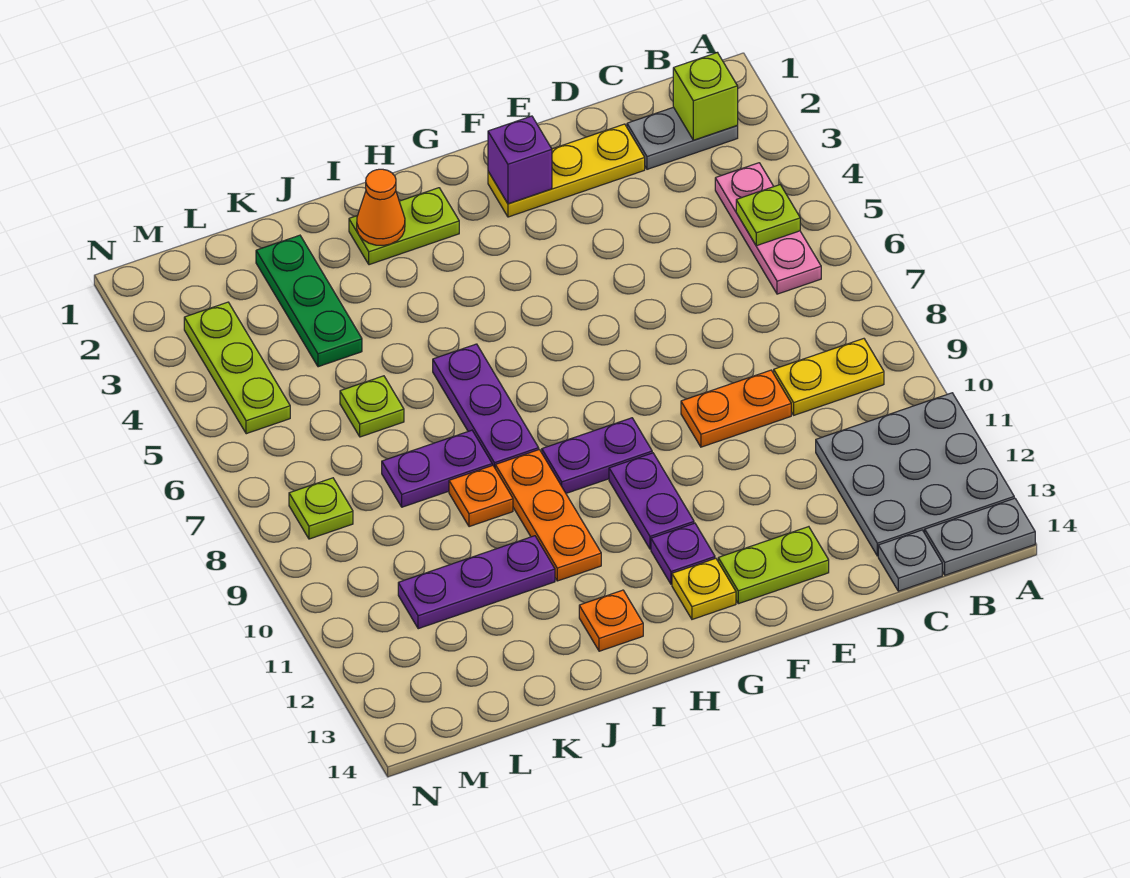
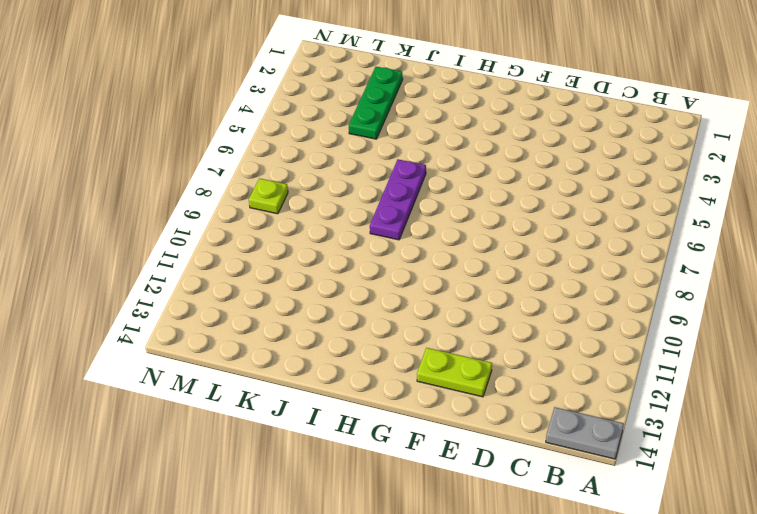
none -> grey plate A11:C13 level 1
none -> grey plate B2:C2 level 1
none -> pink plate B4:B6 level 1

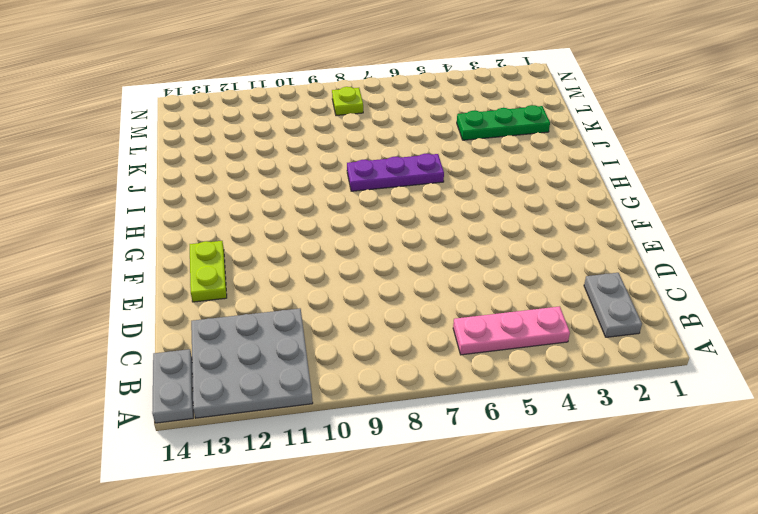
none -> yellow plate B9:C9 level 1
none -> grey plate C14 level 1
none -> yellow plate D2:F2 level 1

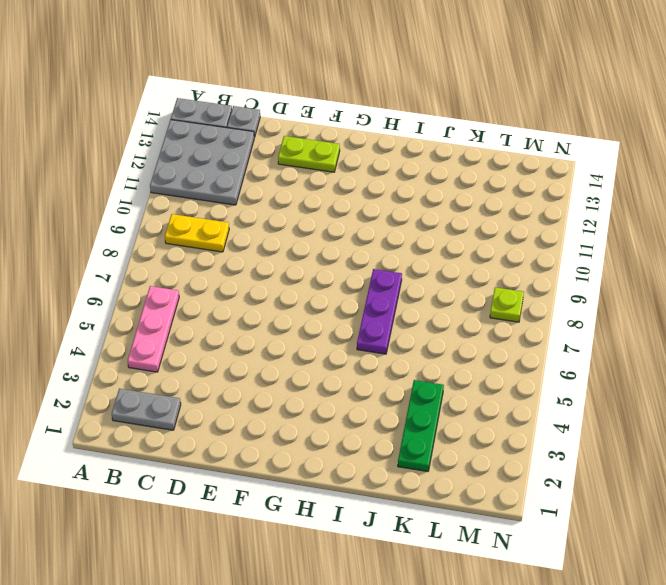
none -> yellow plate D2:F2 level 1
none -> orange plate D9:E9 level 1
none -> purple plate G9:H9 level 1

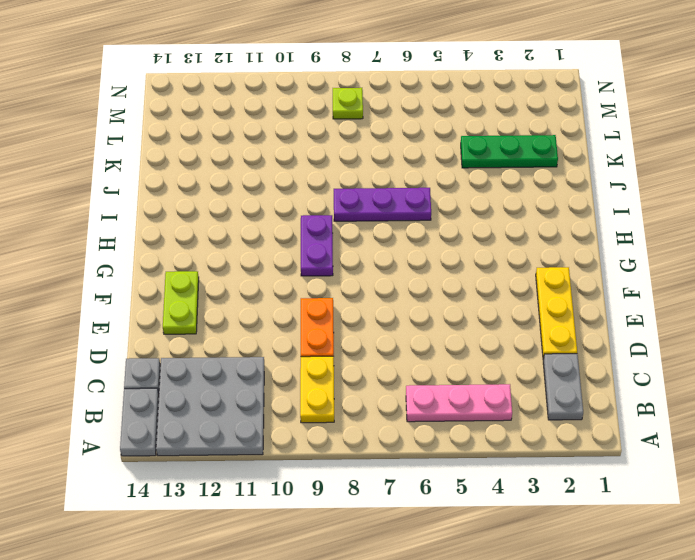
none -> purple plate G10:G11 level 1
none -> purple plate G12 level 1
none -> yellow plate G13 level 1

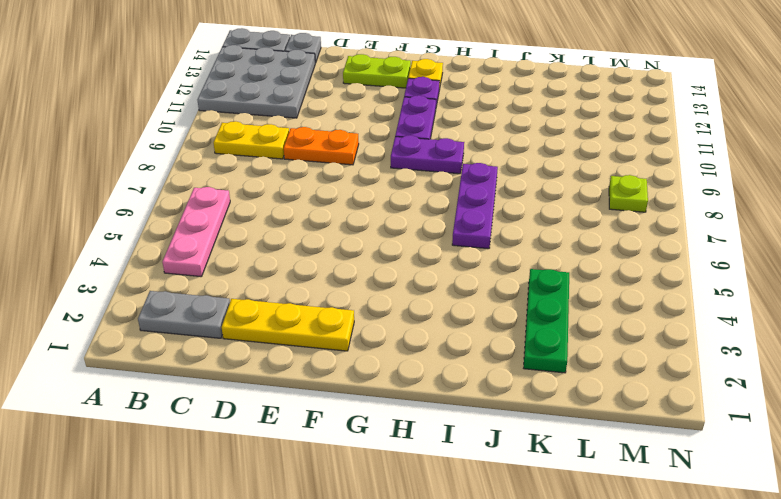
none -> lime plate H2:I2 level 1
none -> orange plate I9:I11 level 1
none -> orange plate I13 level 1

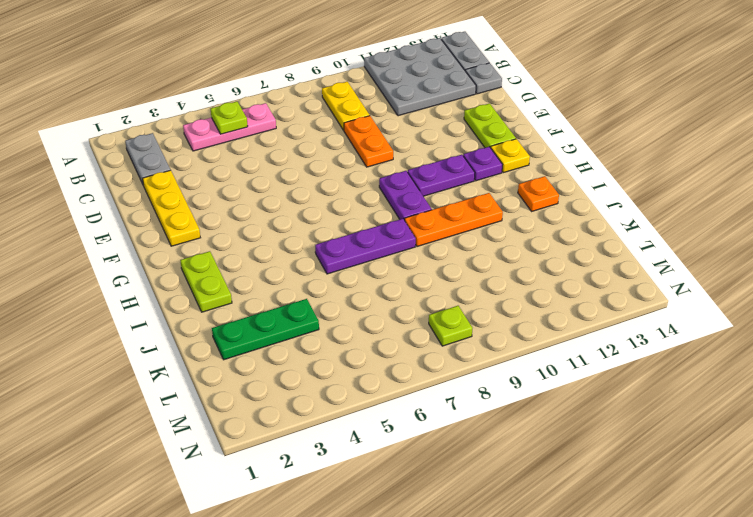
none -> purple plate J8:K8 level 1
none -> orange plate J9 level 1
none -> purple plate J11:L11 level 1

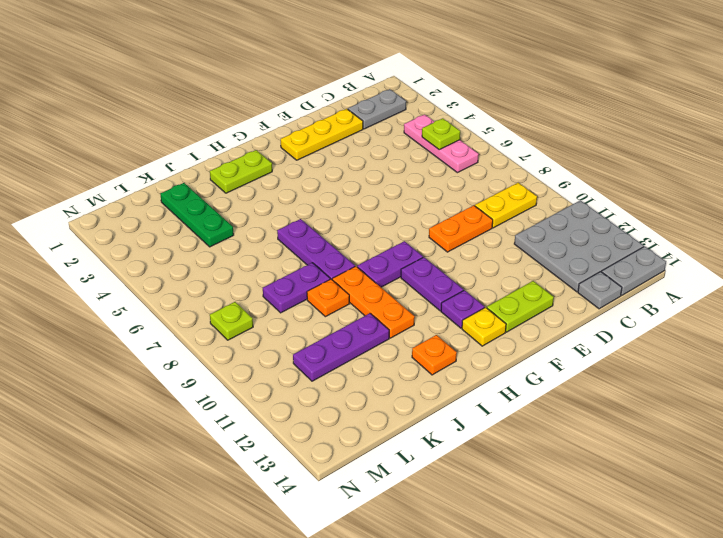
none -> lime plate K6 level 1
none -> lime plate M3:M5 level 1
none -> lime brick B2 level 2

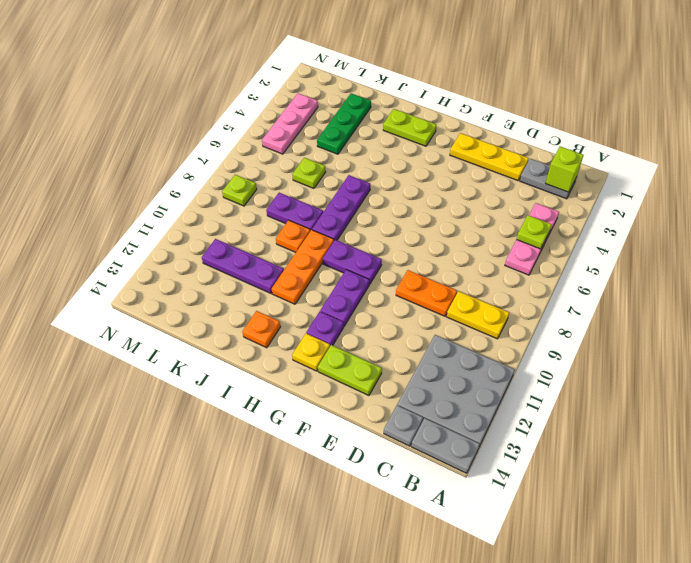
pink plate M3:M5 level 1 -> lime plate M3:M5 level 1
none -> purple brick F2 level 2
none -> orange cone I2 level 2

